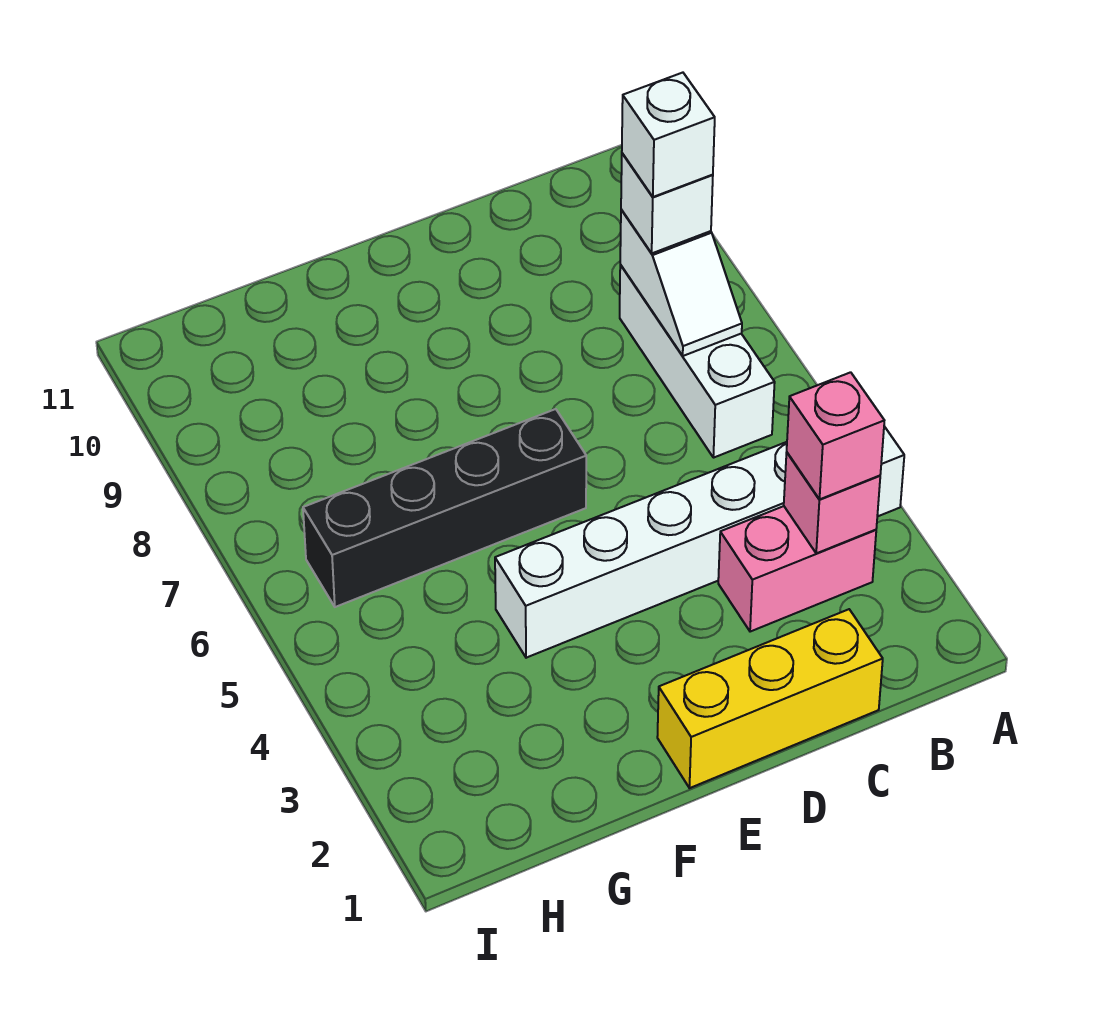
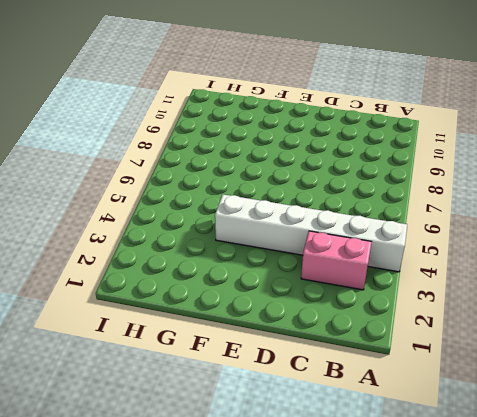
none -> white brick B6:B8 level 1
none -> yellow brick C1:E1 level 1

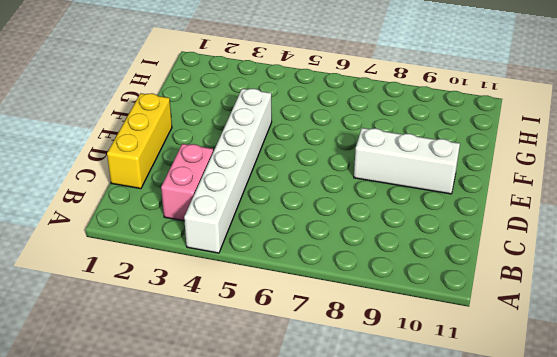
white brick E8:E10 level 1 -> white brick B6:B8 level 1
none -> black brick E6:H6 level 1
none -> pink brick B3 level 2

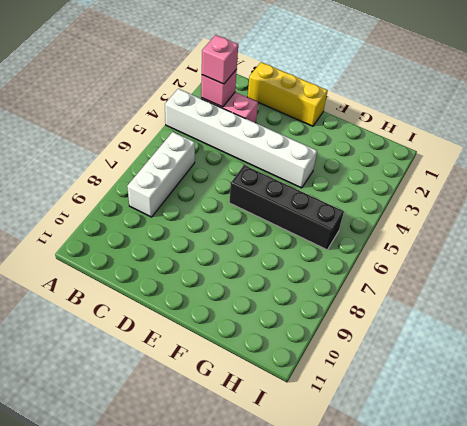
none -> white slope B7:B8 level 2 top 8
none -> white brick B8 level 3

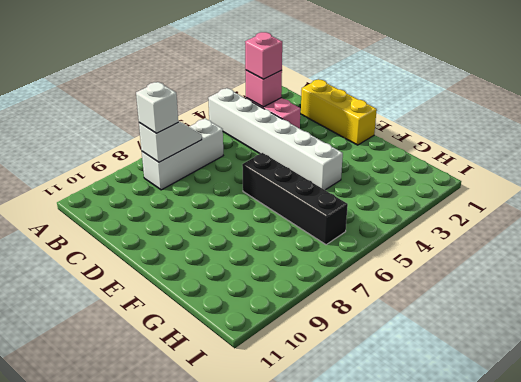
none -> white brick B8 level 4

